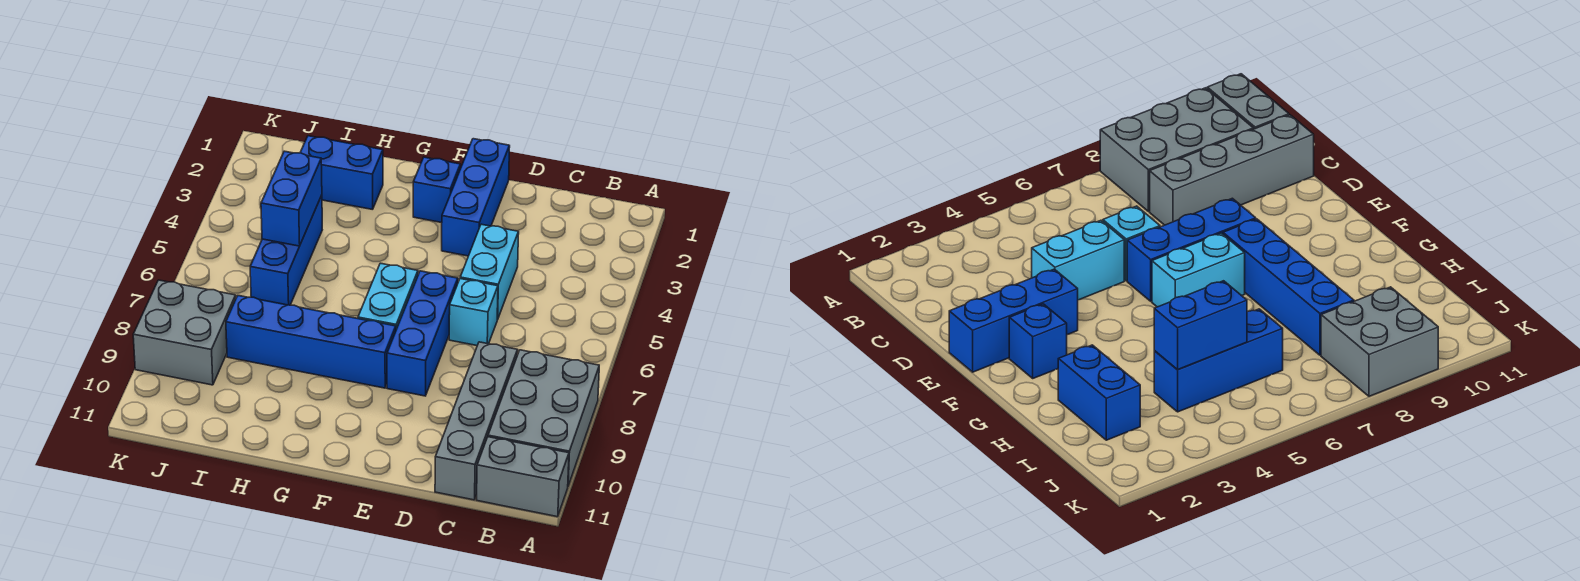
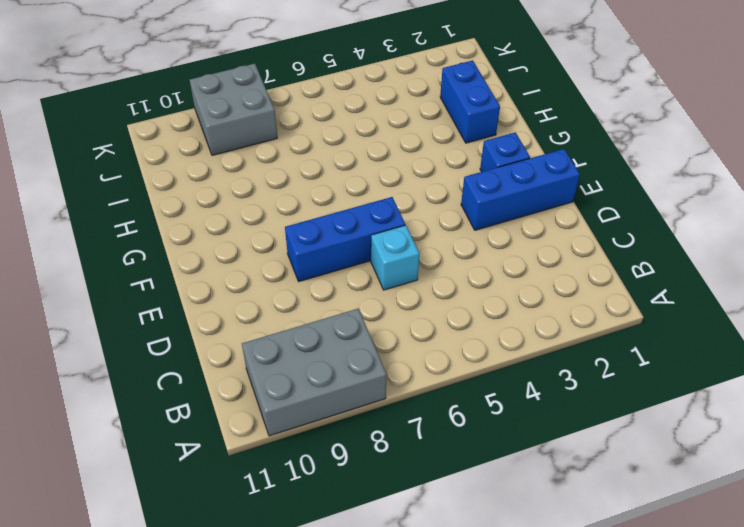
none -> grey brick A11:B11 level 1
none -> grey brick C8:C11 level 1
none -> cyan brick D4:D5 level 1

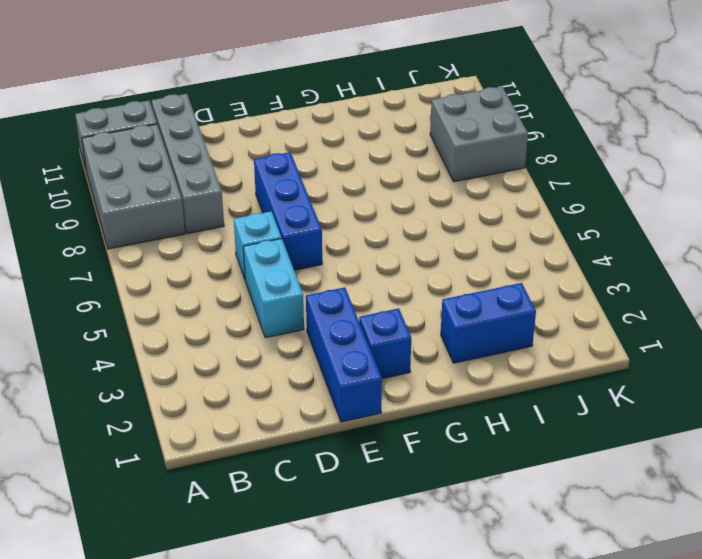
none -> cyan brick F6:F7 level 1
none -> blue brick F8:I8 level 1
none -> blue brick I4:I6 level 1

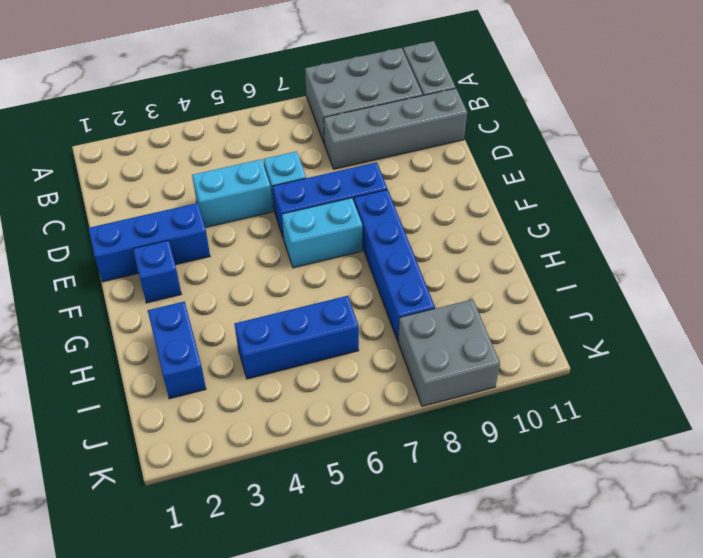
none -> blue brick I4:I5 level 2

